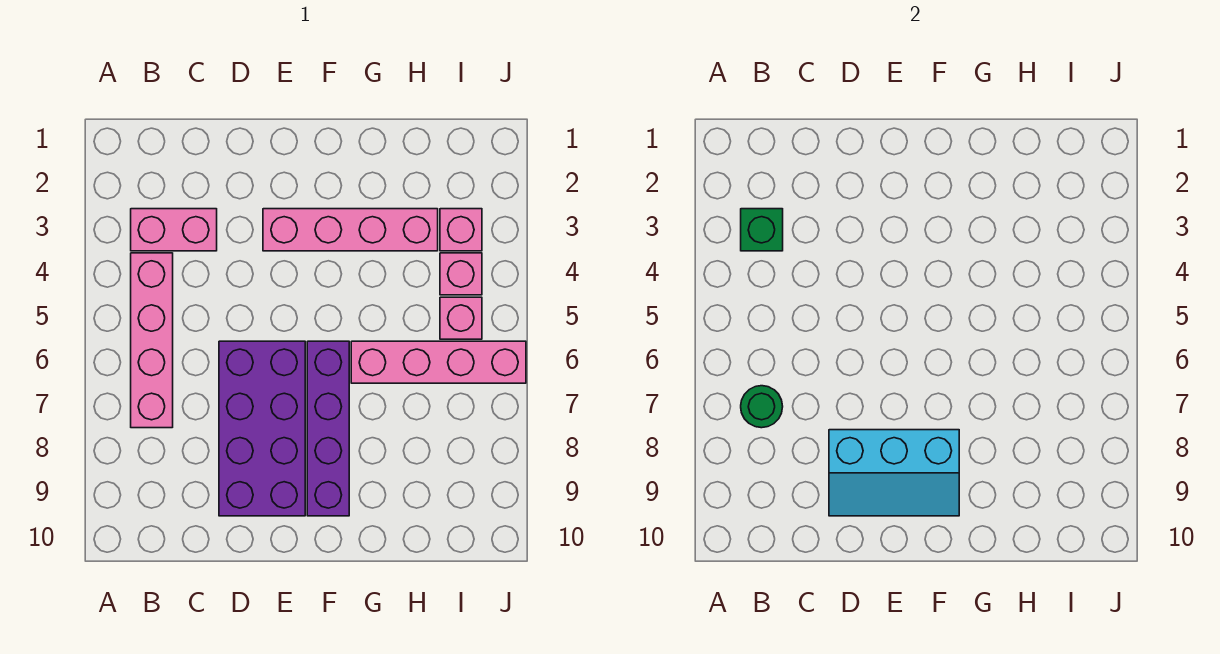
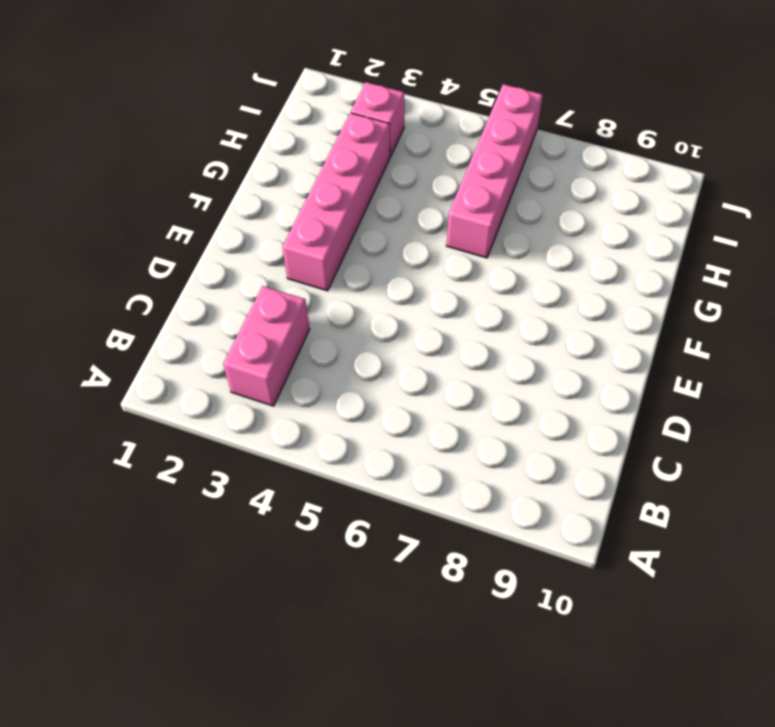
none -> pink brick B4:B7 level 1
none -> purple brick D6:E9 level 1
none -> purple brick F6:F9 level 1

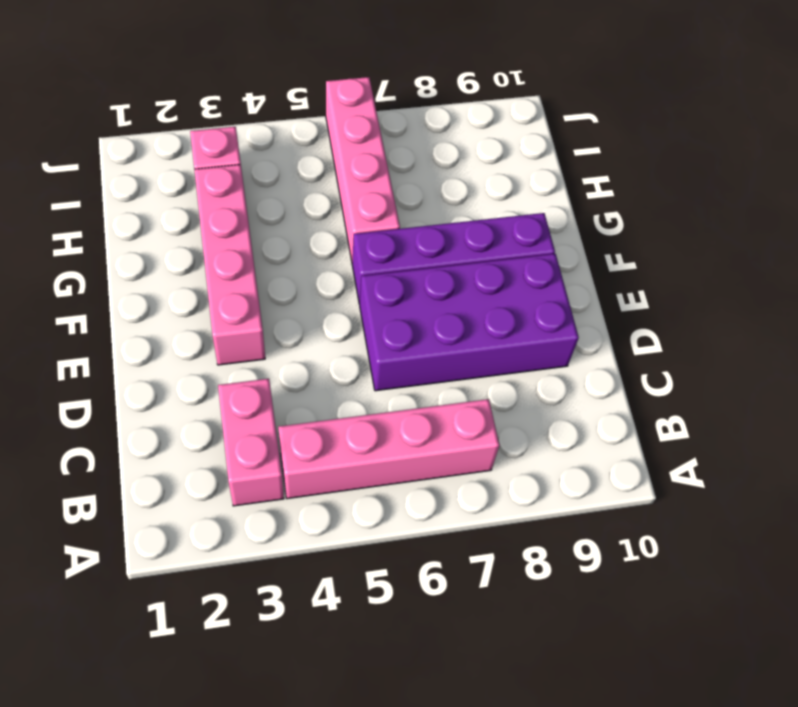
none -> pink brick I4 level 1
none -> pink brick I5 level 1
none -> green brick B3 level 2

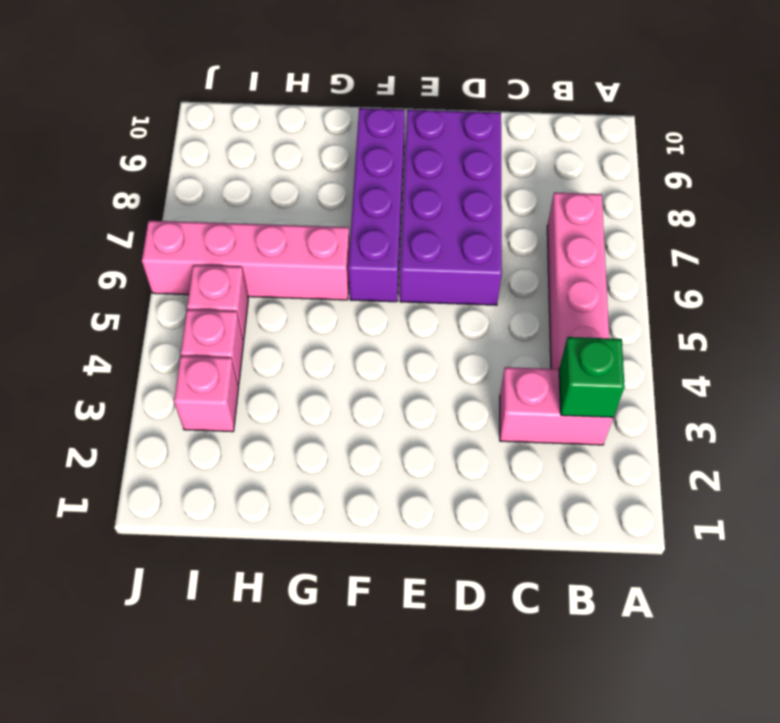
none -> pink brick E3:H3 level 1
none -> green round brick B7 level 2
none -> cyan slope D8:F9 level 2 top 8

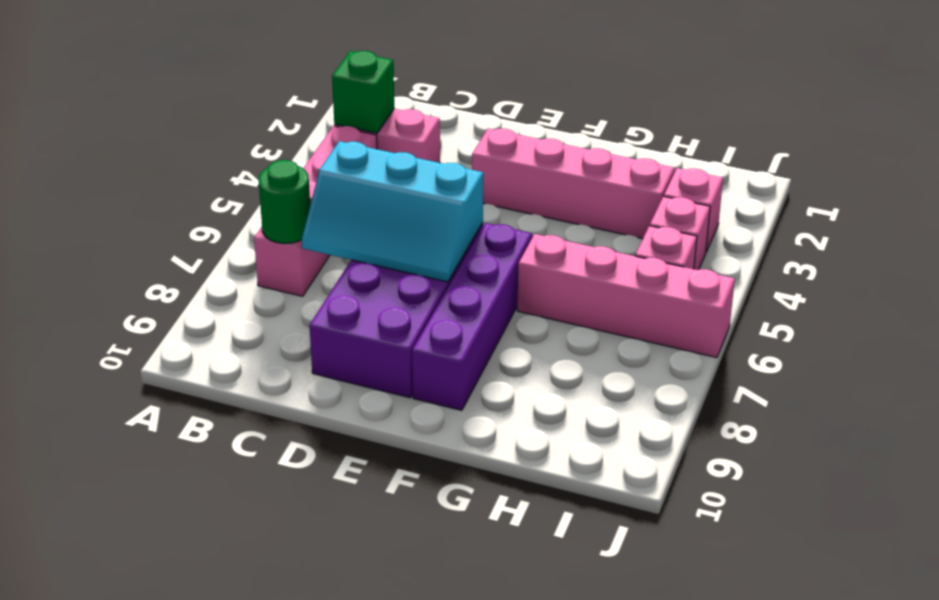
cyan slope C6:E7 level 2 top 6 -> cyan slope D8:F9 level 2 top 8

